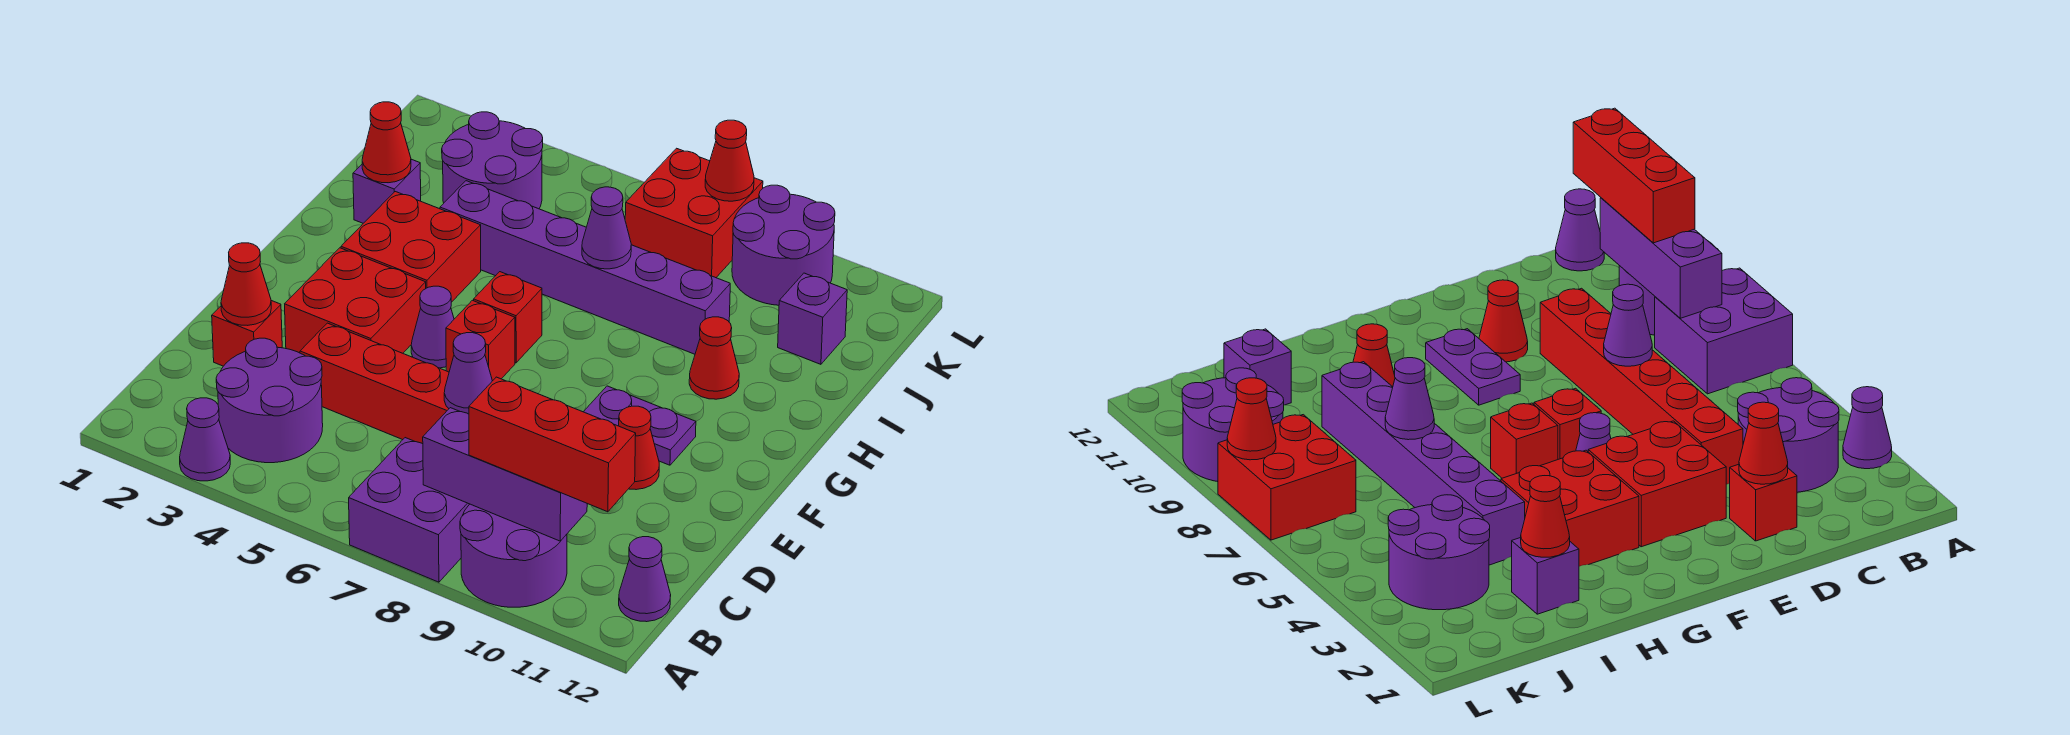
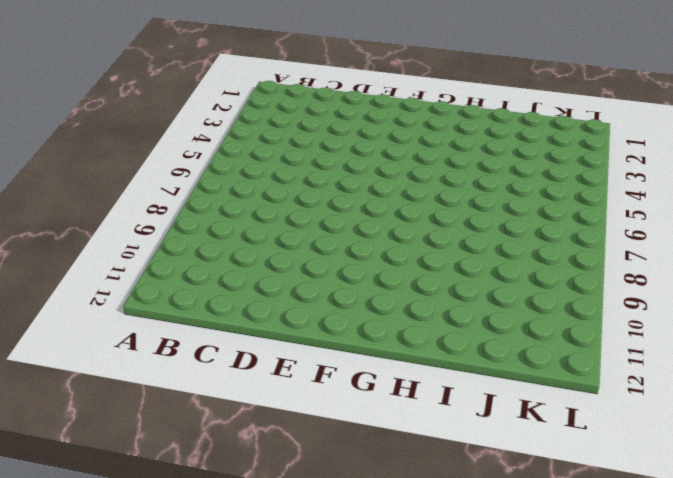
none -> purple cone A3 level 1
none -> purple brick A7:B8 level 1
none -> purple round brick A9:B10 level 1

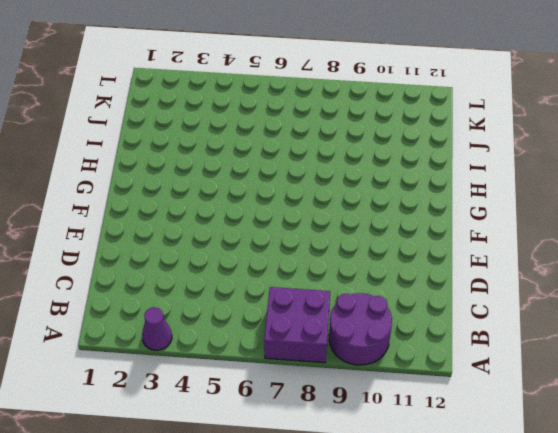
none -> purple round brick B3:C4 level 1
none -> purple cone B12 level 1
none -> red brick D2 level 1

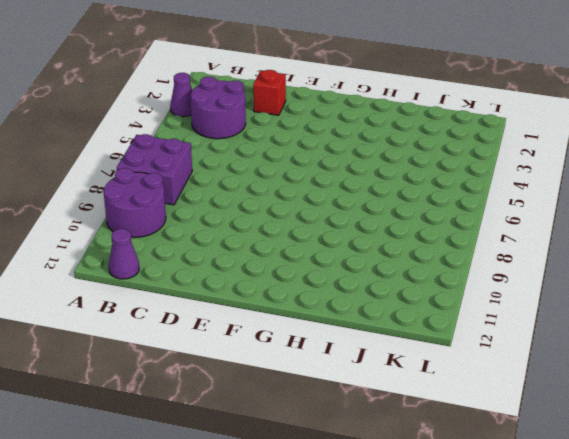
none -> red brick D4:D9 level 1
none -> red brick E3:F4 level 1
none -> red cone E10 level 1

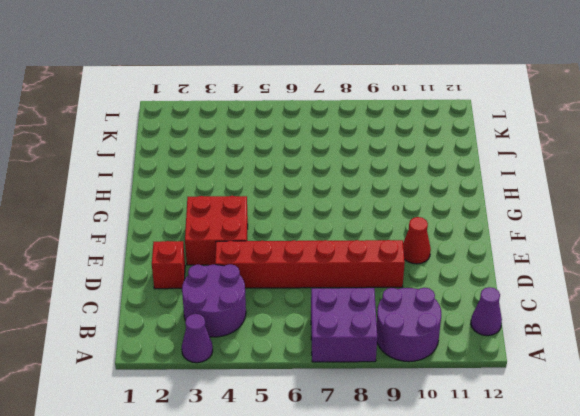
none -> purple cone F5 level 1
none -> red brick F6 level 1
none -> purple plate F9:F10 level 1

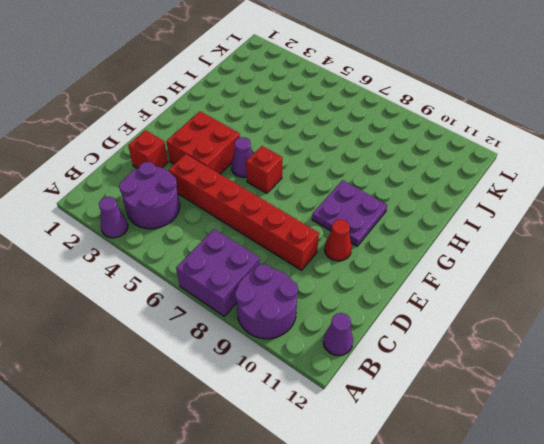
purple plate F9:G10 level 1 -> purple plate F9:F10 level 1
none -> red brick G3:H4 level 1
none -> red brick G6 level 1
none -> red cone H10 level 1

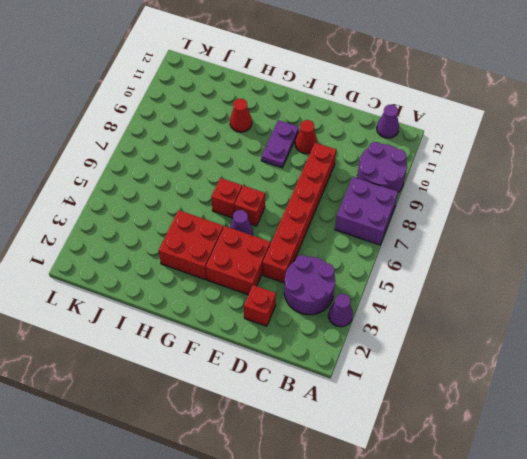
none -> purple brick I2 level 1
none -> purple brick I4:I9 level 1
none -> purple round brick J3:K4 level 1

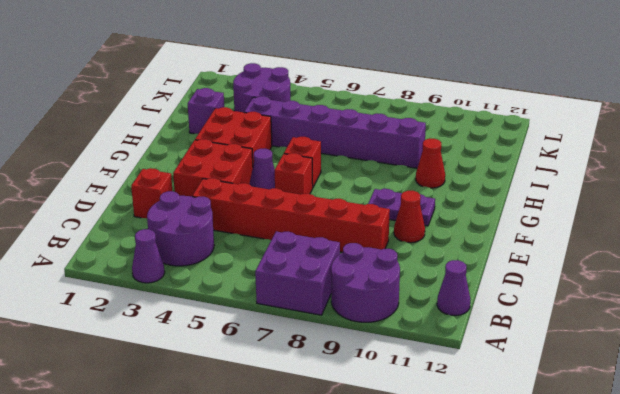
none -> purple brick J11 level 1
none -> red brick K7:L8 level 1
none -> purple round brick K9:L10 level 1

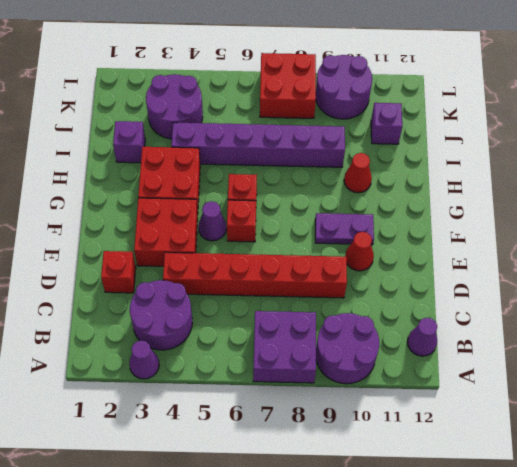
none -> purple brick B8:B10 level 2
none -> red cone D2 level 2
none -> purple cone D7 level 2

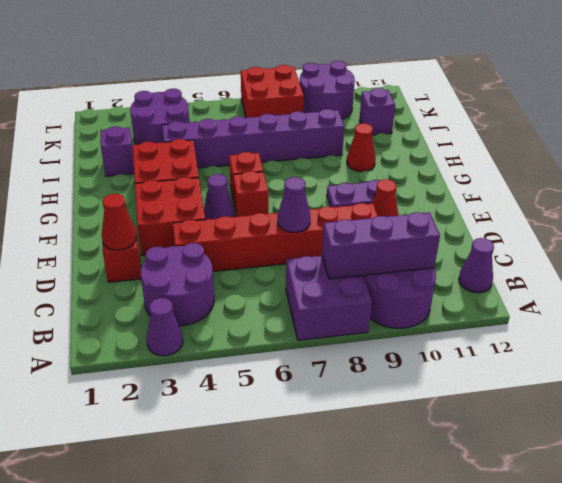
none -> red cone I2 level 2
none -> purple cone I7 level 2
none -> red cone L8 level 2

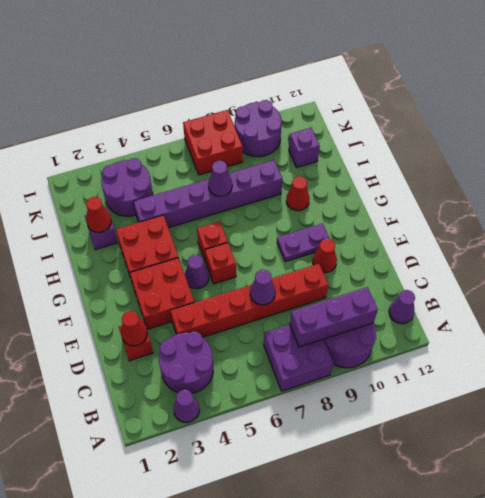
none -> red cone L8 level 2
none -> red brick B9:B11 level 3

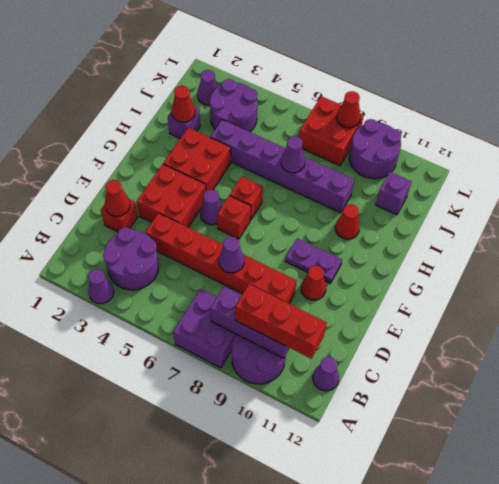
purple cone K2 level 1 -> none

